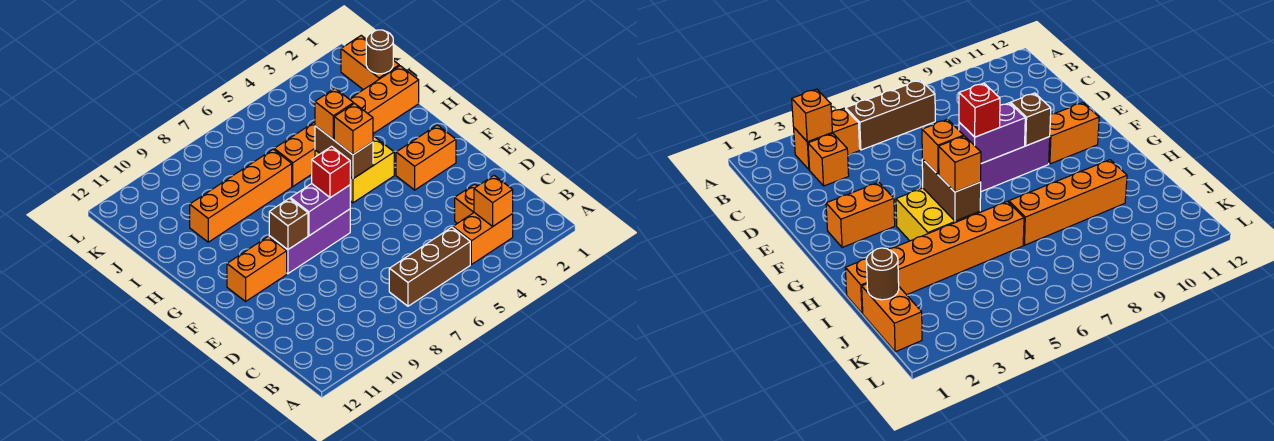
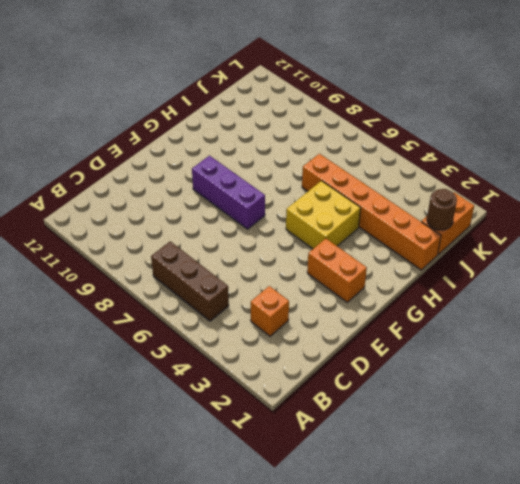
none -> orange brick B3:B4 level 1
none -> orange brick F10:F11 level 1
none -> orange brick I7:I10 level 1

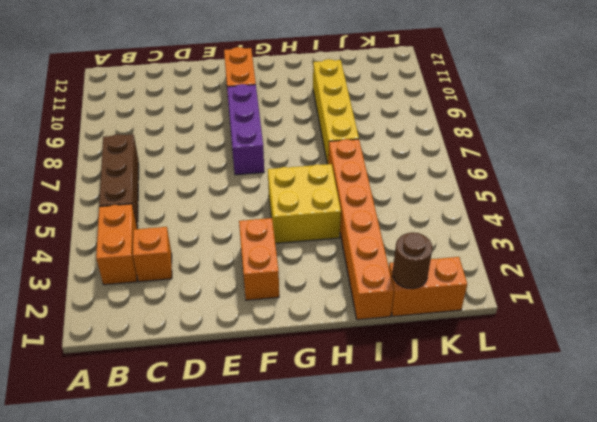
yellow brick I7:I10 level 1 -> orange brick I7:I10 level 1
none -> orange brick B3 level 2
none -> purple brick F7:F8 level 2
none -> brown brick F9 level 2

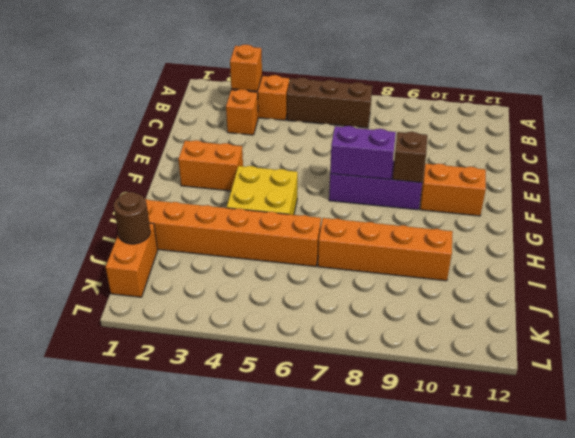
none -> brown brick G5:H5 level 2
none -> red brick F7 level 3
none -> orange brick G5 level 3

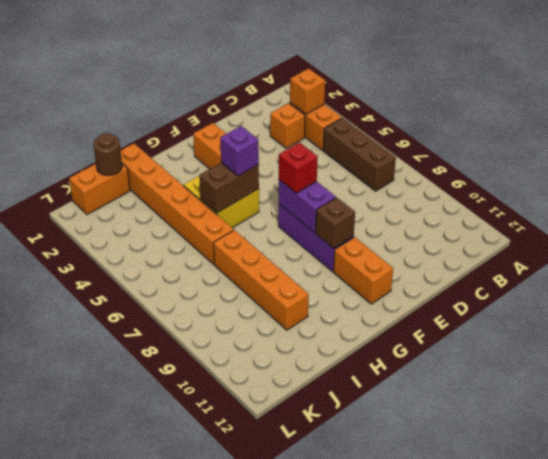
purple brick G5 level 3 -> orange brick G5 level 3
none -> orange brick H5 level 3

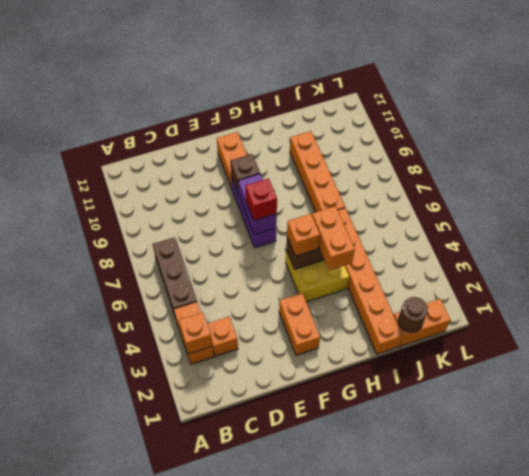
orange brick H4:H5 level 3 -> orange brick H5 level 3

